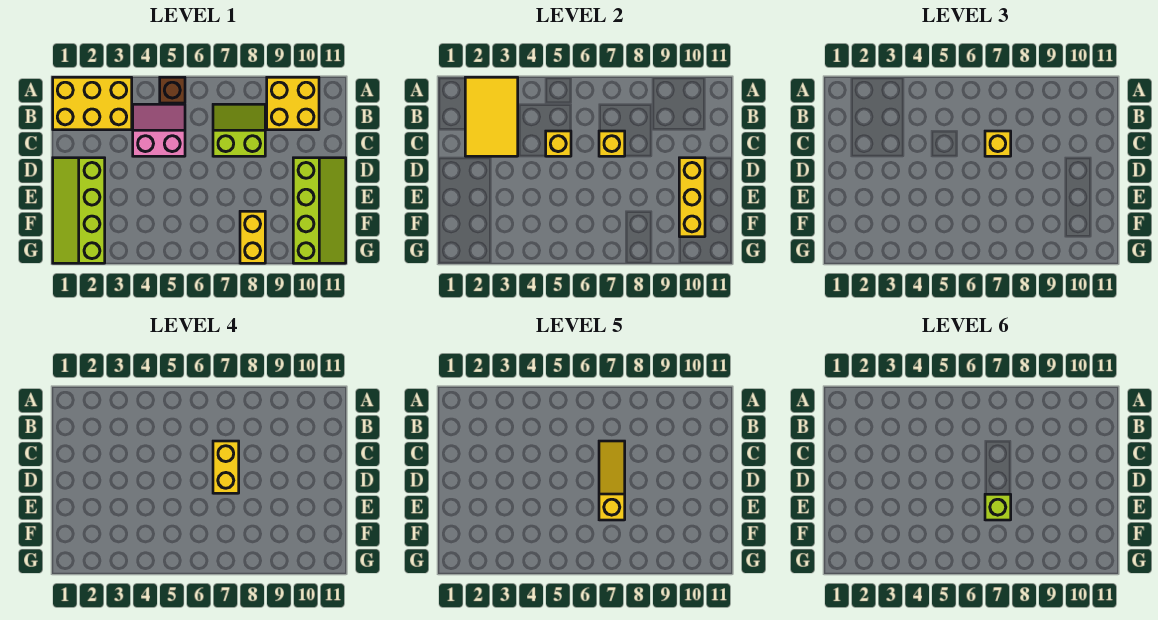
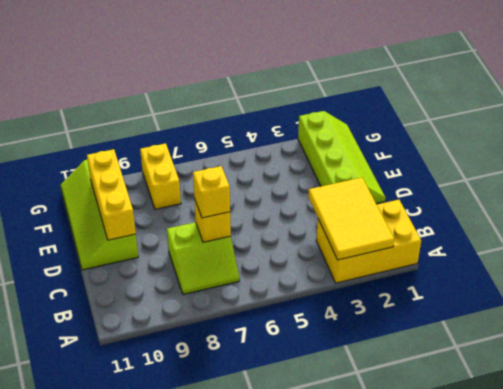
none -> brown brick A5 level 1
none -> yellow brick A9:B10 level 1
none -> pink slope B4:C5 level 1 top C

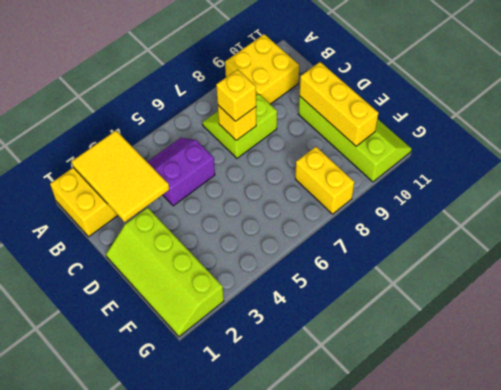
purple slope B4:C5 level 1 top C -> pink slope B4:C5 level 1 top C
none -> brown brick A5 level 1
none -> yellow brick C5 level 2
none -> yellow brick C7:D7 level 4

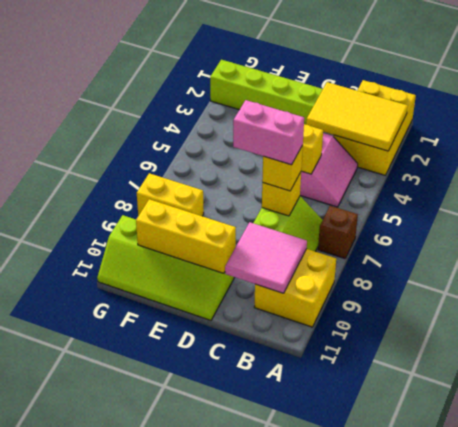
brown brick A7 level 1 -> brown brick A5 level 1
pink tile B9:C10 level 2 -> none
pink brick C7:D7 level 4 -> yellow brick C7:D7 level 4
none -> yellow slope C7:E7 level 5 top E
none -> lime brick E7 level 6

